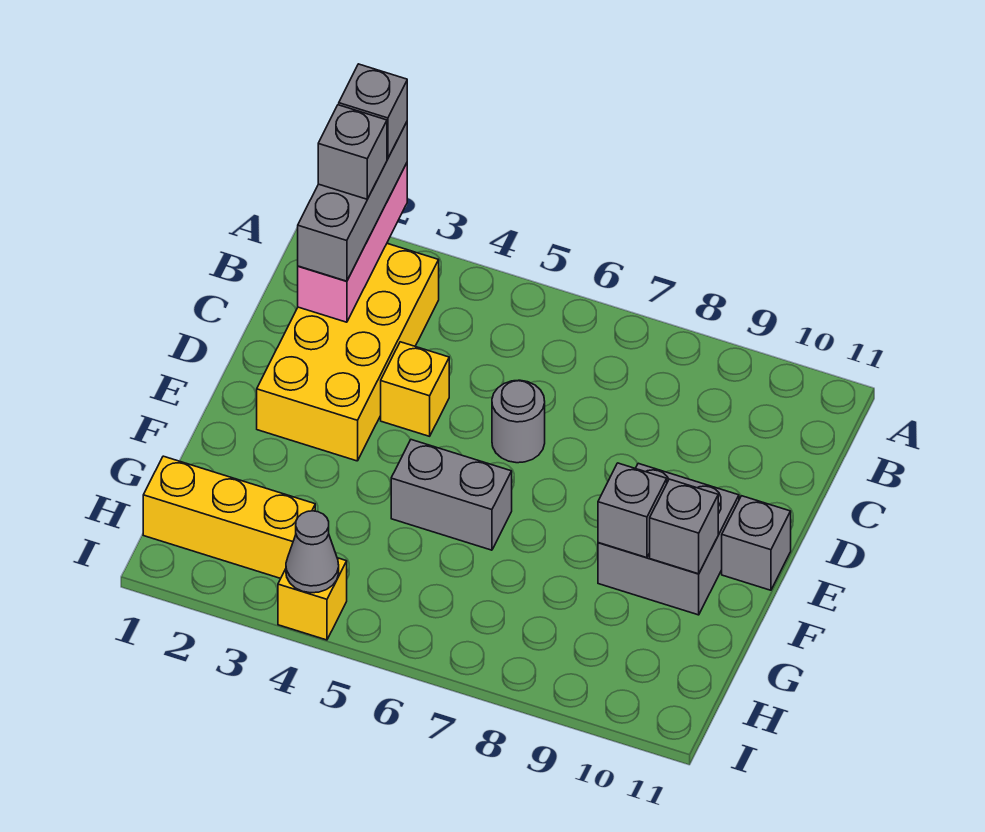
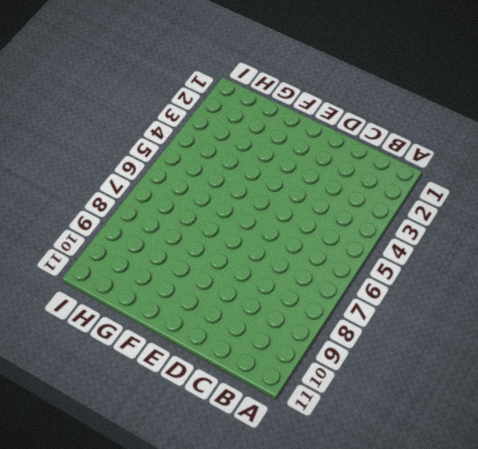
none -> yellow brick B2:E3 level 1
none -> yellow brick D4 level 1
none -> grey round brick D6 level 1

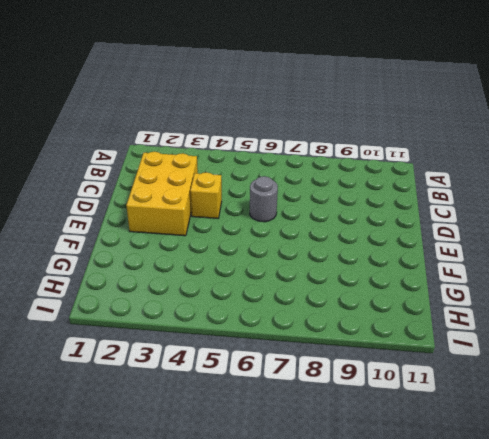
yellow brick C2:E3 level 1 -> yellow brick B2:E3 level 1
none -> grey brick E9:F10 level 1
none -> grey brick E11 level 1
none -> grey brick F5:F6 level 1

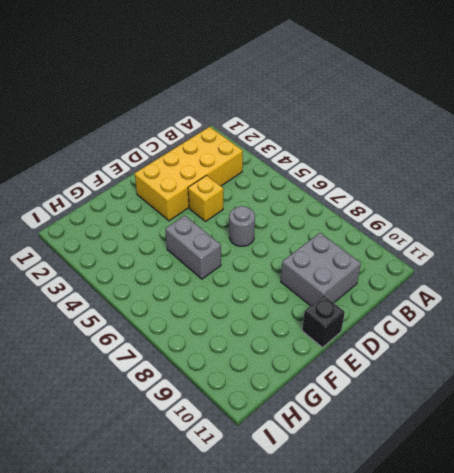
grey brick C9:D10 level 1 -> grey brick E9:F10 level 1
black brick E11 level 1 -> grey brick E11 level 1
none -> yellow brick H1:H3 level 1
none -> yellow brick I4 level 1
none -> pink brick A2:C2 level 2

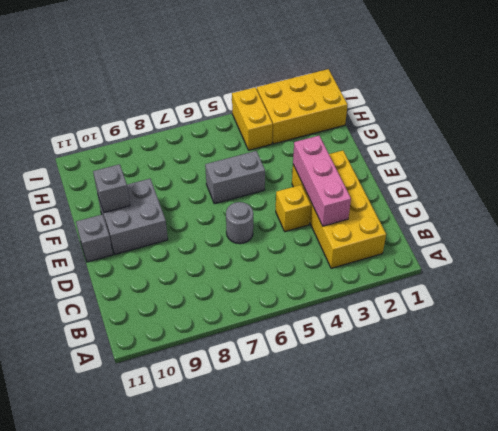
pink brick C3:E3 level 2 -> pink brick A2:C2 level 2
yellow brick H1:I3 level 1 -> yellow brick H1:H3 level 1
yellow brick H4:I4 level 1 -> yellow brick I4 level 1
none -> grey brick F9 level 2
none -> grey cone I4 level 2
none -> grey brick A2:C2 level 3

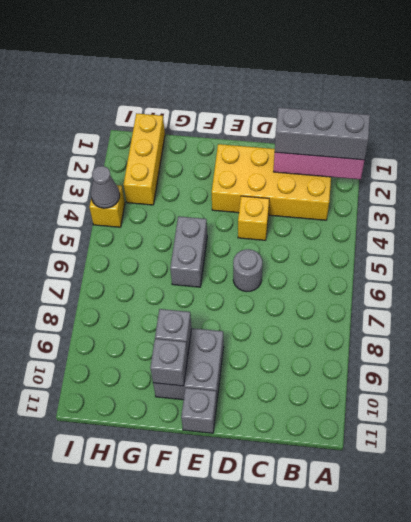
none -> grey brick A2 level 4
none -> grey brick B2 level 4

